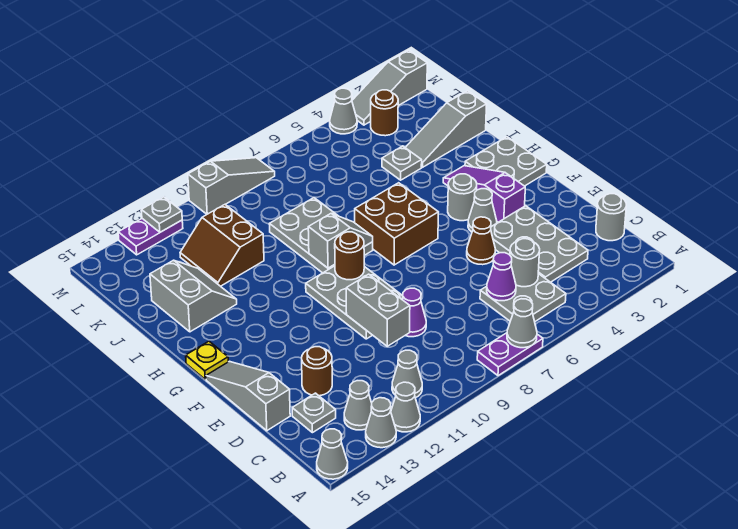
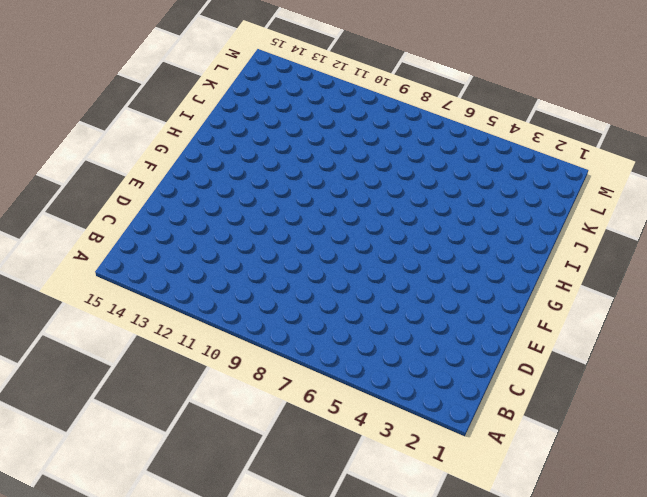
none -> purple plate A7:A8 level 1
none -> grey cone A12 level 1
none -> grey cone A13 level 1
none -> grey cone A15 level 1

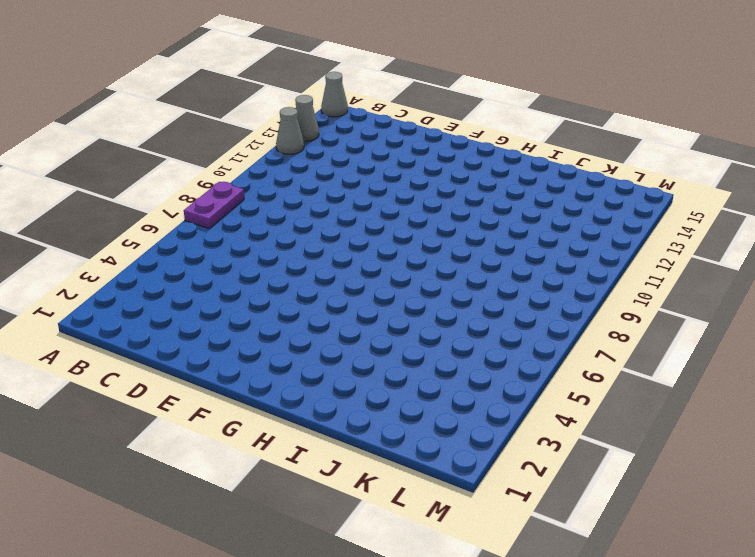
none -> grey plate B5:C6 level 1
none -> grey cone B11 level 1
none -> grey cone B13 level 1
none -> grey round brick C1 level 1

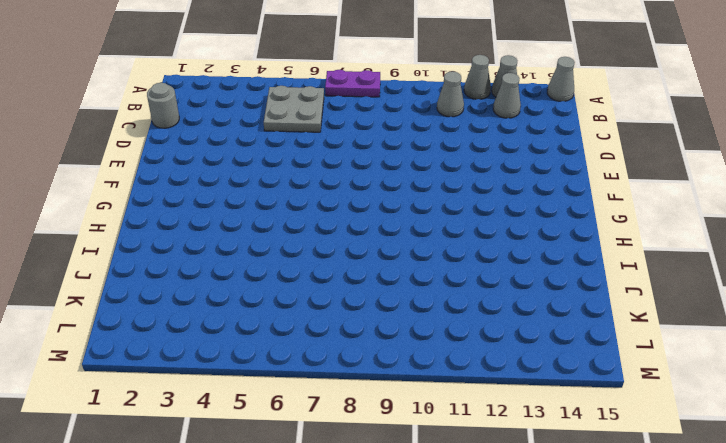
none -> grey plate C3:E4 level 1
none -> grey plate C14 level 1
none -> purple cone D9 level 1
none -> brown round brick D13 level 1

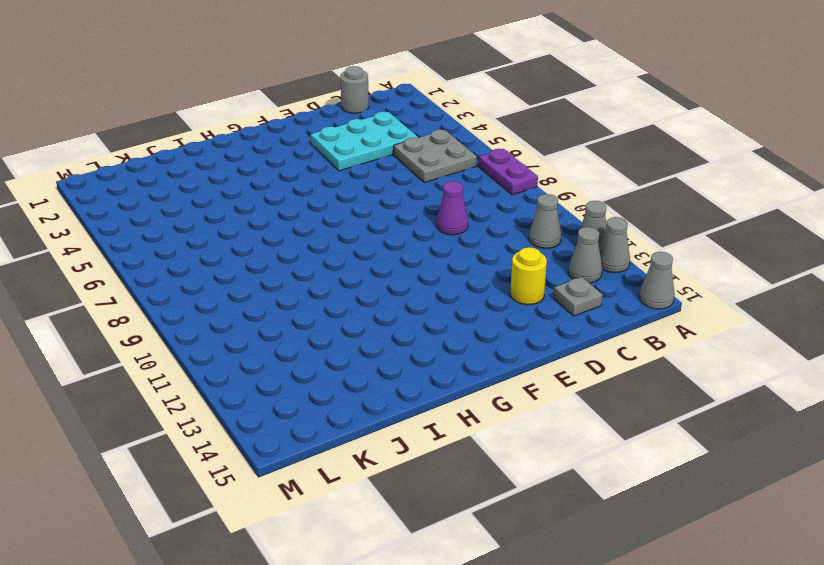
cyan plate C3:E4 level 1 -> grey plate C3:E4 level 1
yellow round brick D13 level 1 -> brown round brick D13 level 1
none -> grey slope D15:F15 level 1 top D
none -> brown cone E5 level 1
none -> grey plate E9:G10 level 1
none -> purple slope F3:H3 level 1 top F

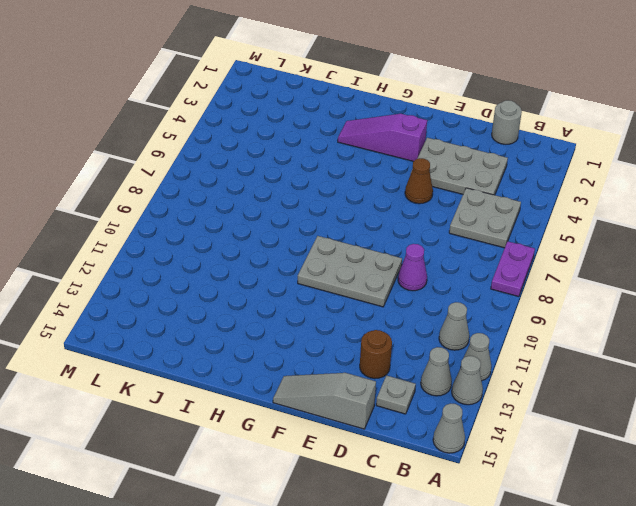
none -> grey cone F4 level 1
none -> grey plate G1:H2 level 1
none -> grey round brick G4 level 1
none -> brown brick G6:H7 level 1

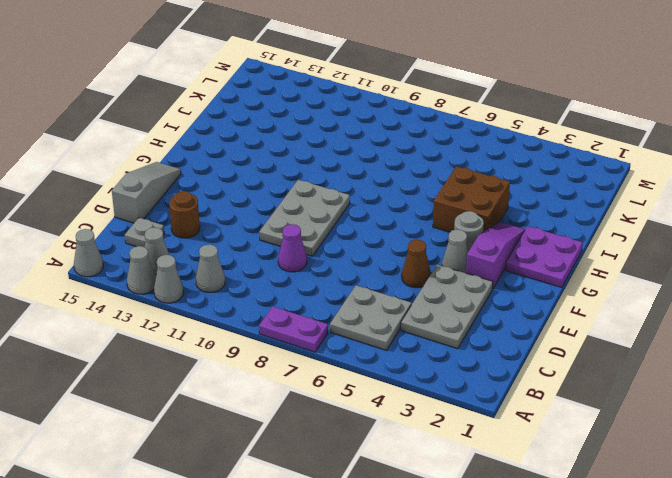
purple plate G1:H2 level 1 -> grey plate G1:H2 level 1
brown brick H4:I5 level 1 -> brown brick G6:H7 level 1
none -> grey round brick C1 level 1
none -> yellow plate G15 level 1
none -> grey plate H8:J9 level 1
none -> grey slope I13:J14 level 1 top 14

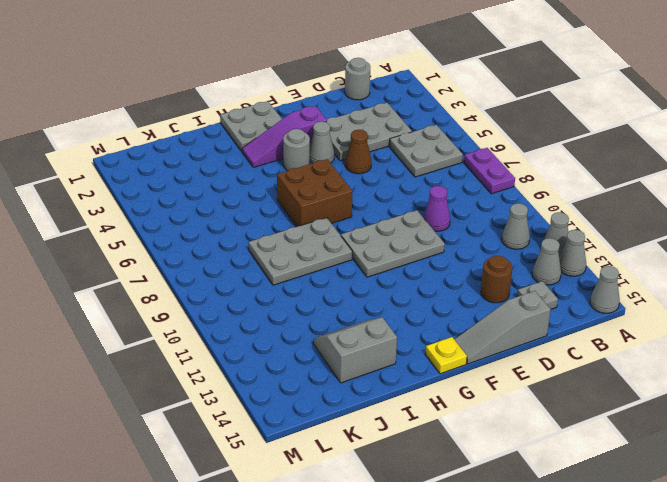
none -> grey slope J1:J3 level 1 top 1
none -> grey plate J4 level 1
none -> brown slope J11:K12 level 1 top 11
none -> brown round brick L3 level 1

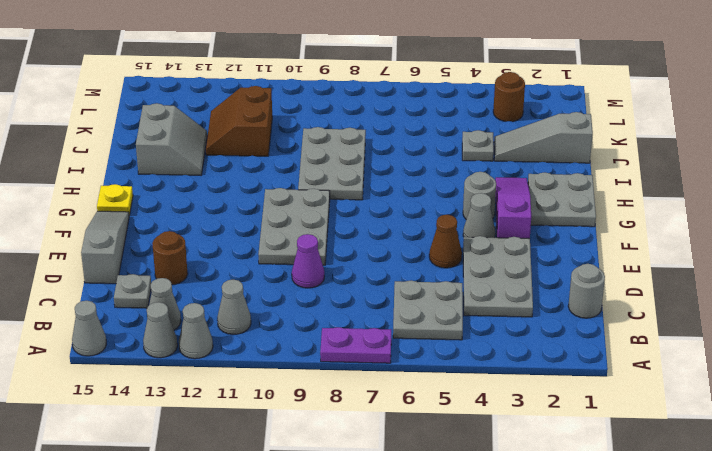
none -> brown brick G6:H7 level 1
none -> grey slope M1:M3 level 1 top 1
none -> grey cone M4 level 1
none -> grey slope M8:M10 level 1 top 10

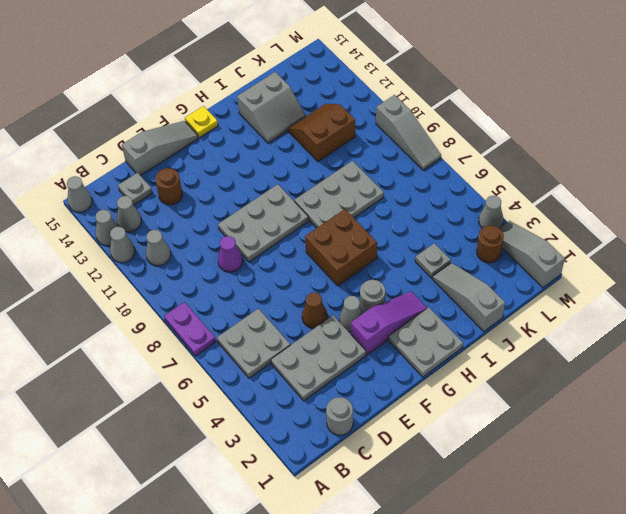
none -> purple plate M12:M13 level 1
none -> grey cone A7 level 2
none -> grey round brick C5 level 2
none -> purple cone C6 level 2

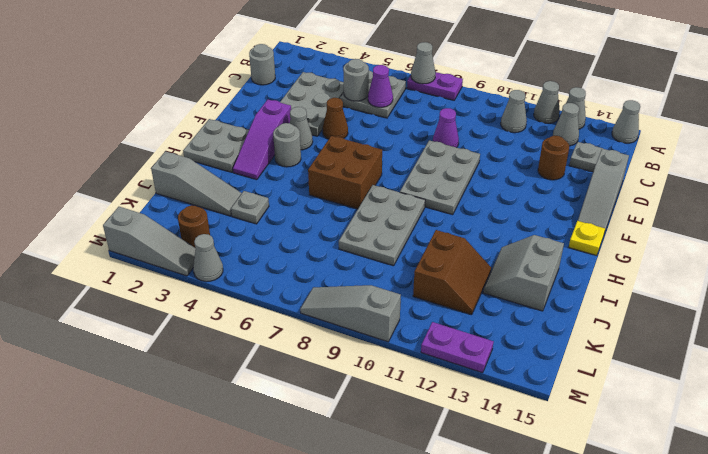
none -> grey brick D10:E10 level 2
none -> brown round brick G9 level 2
none -> grey slope H8:H9 level 2 top 9
none -> grey plate M12 level 2

